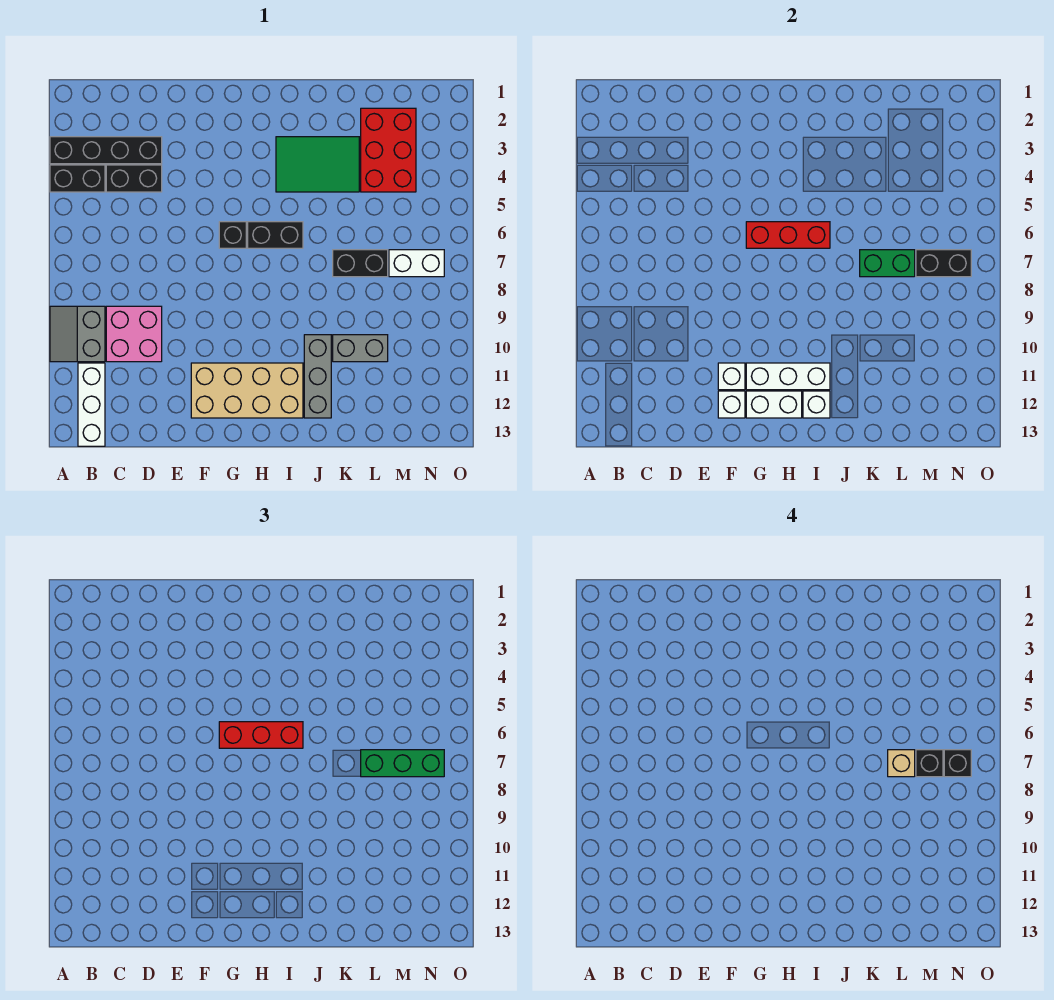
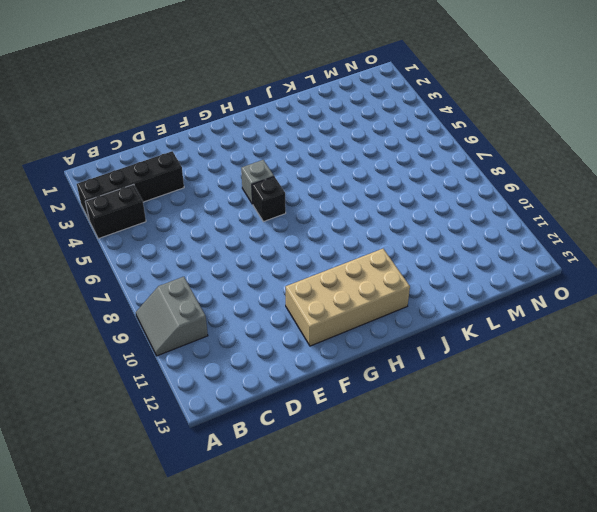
grey brick G5 level 1 -> none
none -> white brick B11:B13 level 1
none -> black brick C4:D4 level 1
none -> pink brick C9:D10 level 1

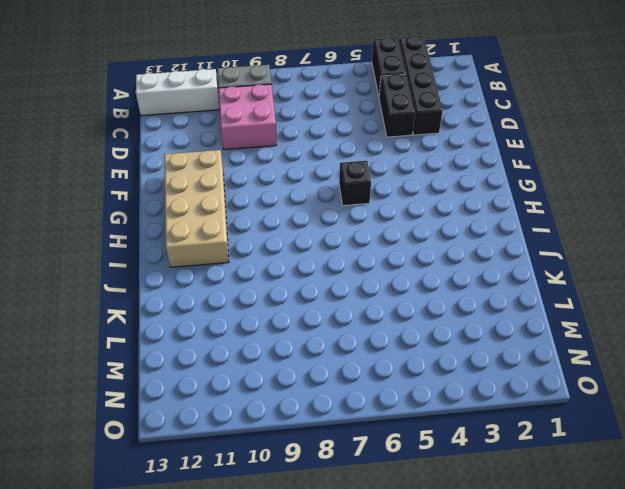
none -> black brick H6:I6 level 1
none -> green tile I3:K4 level 1
none -> grey brick J10:J12 level 1

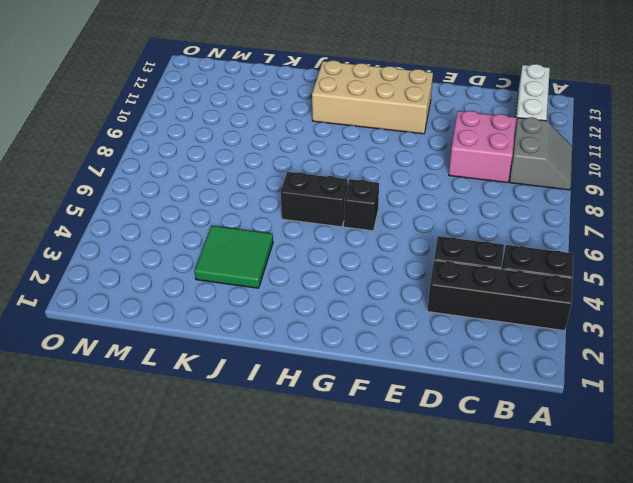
green tile J3:K4 level 1 -> green tile I3:K4 level 1
none -> grey brick J10:J12 level 1
none -> black brick K7:L7 level 1
none -> grey brick K10:L10 level 1

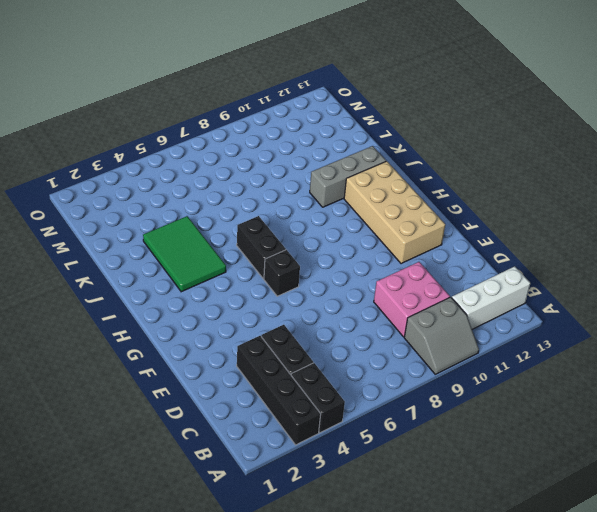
none -> black brick K7:L7 level 1
none -> grey brick K10:L10 level 1
none -> red brick L2:M4 level 1

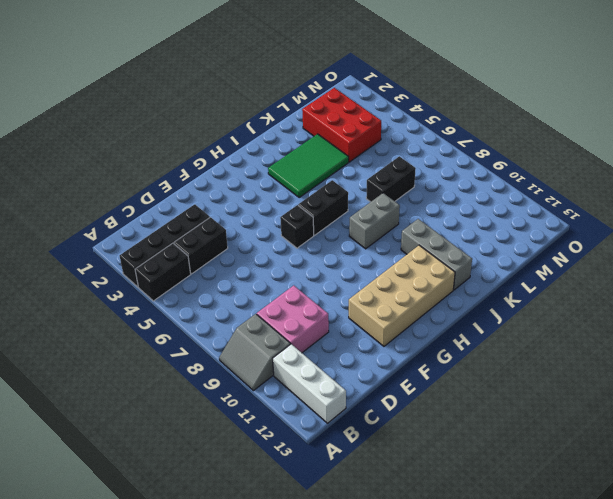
grey brick I8:J8 level 1 -> grey brick K10:L10 level 1
none -> white brick M7:N7 level 1
none -> white brick F11 level 2
none -> white brick F12 level 2

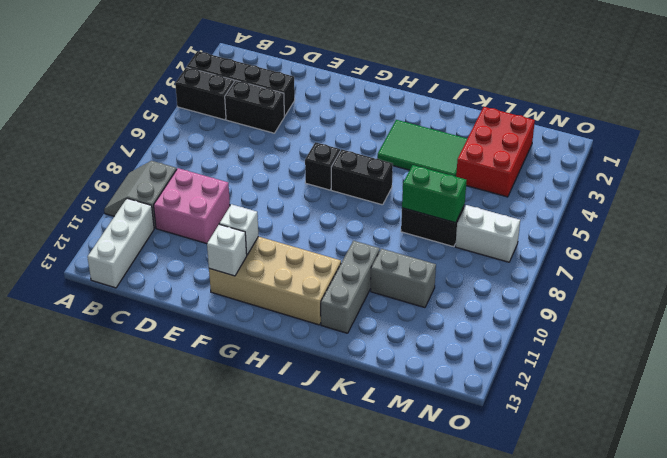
none -> red brick G6:I6 level 2
none -> white brick G11:I11 level 2
none -> white brick G12:H12 level 2

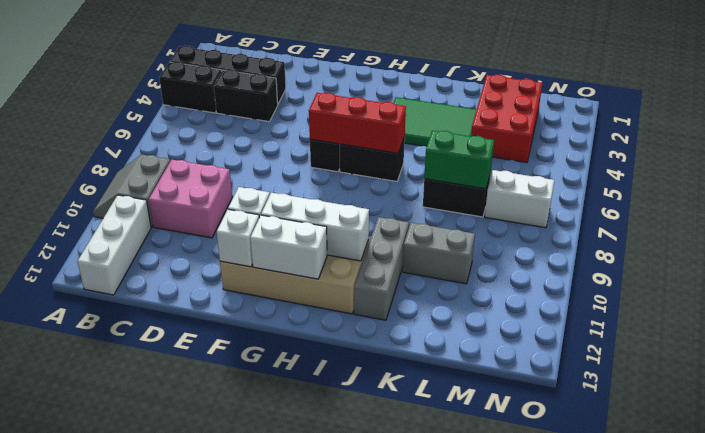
none -> white brick I12 level 2
none -> black brick M7:N7 level 2
none -> red brick G6:I6 level 3

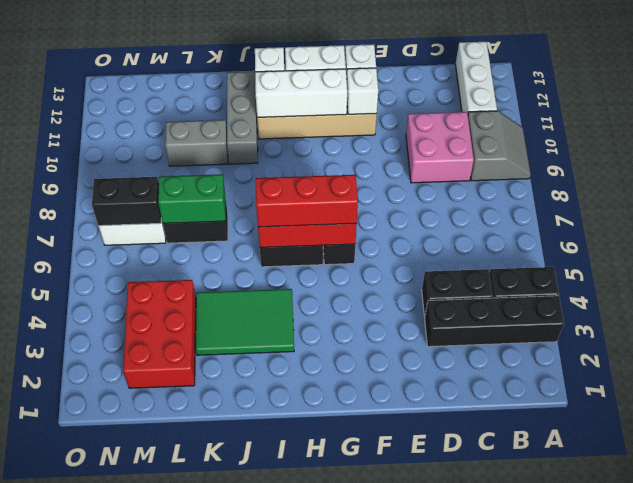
none -> green brick L7:N7 level 3
none -> tan brick L7 level 4
none -> black brick M7 level 4

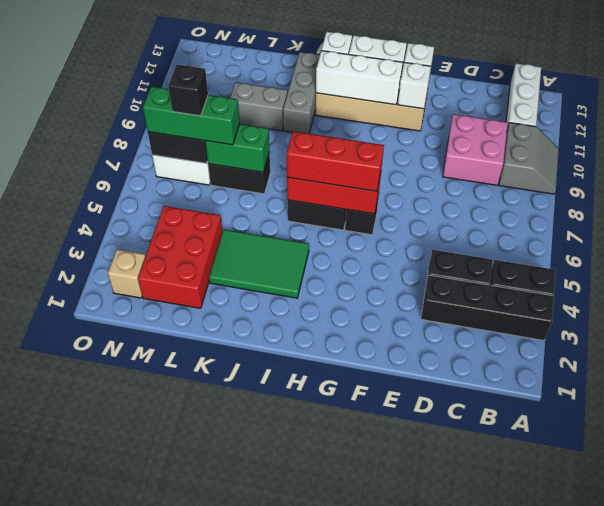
tan brick N2 level 1 -> tan brick L7 level 4
none -> black brick N7 level 4

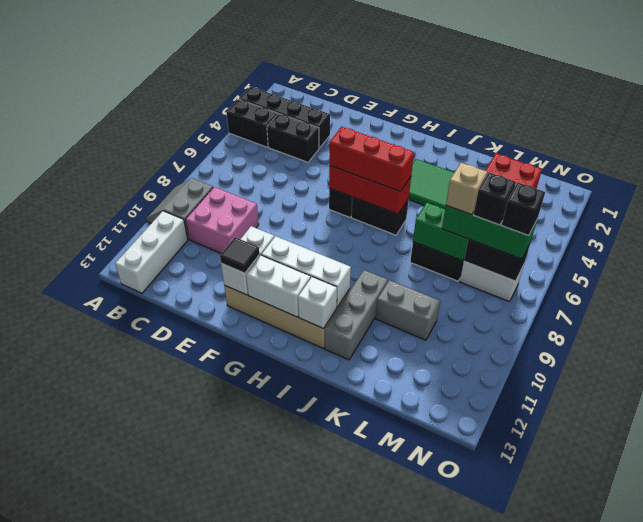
black tile F12 level 3 -> none

